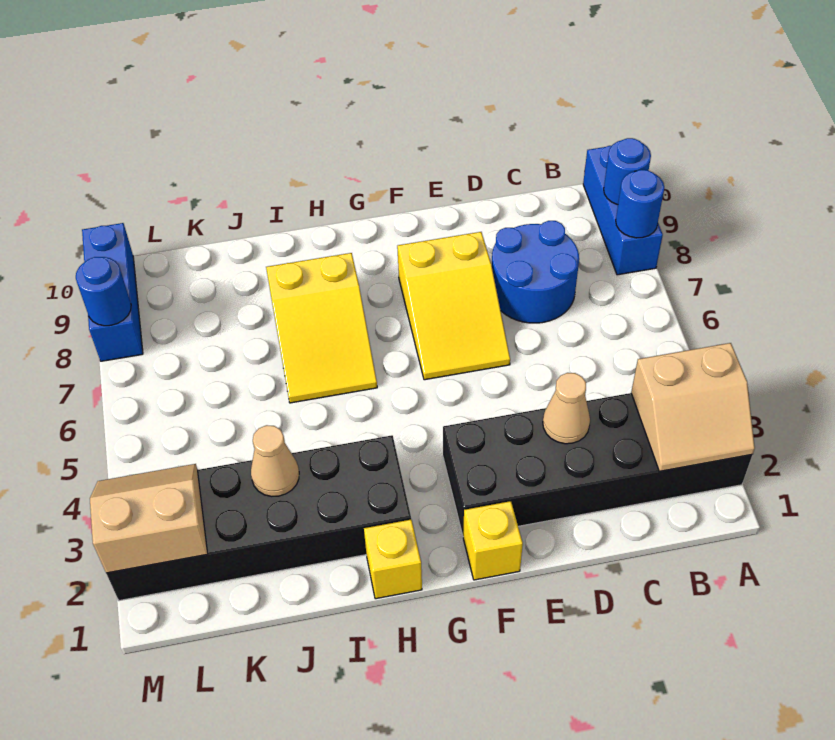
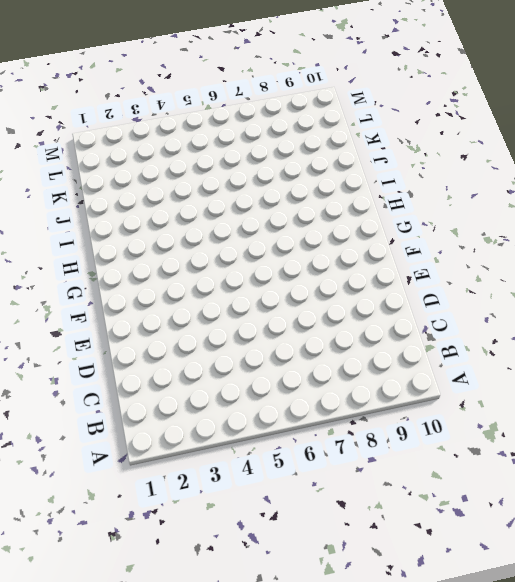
none -> black brick A2:F3 level 1
none -> blue brick A8:A10 level 1
none -> blue round brick C7:D8 level 1

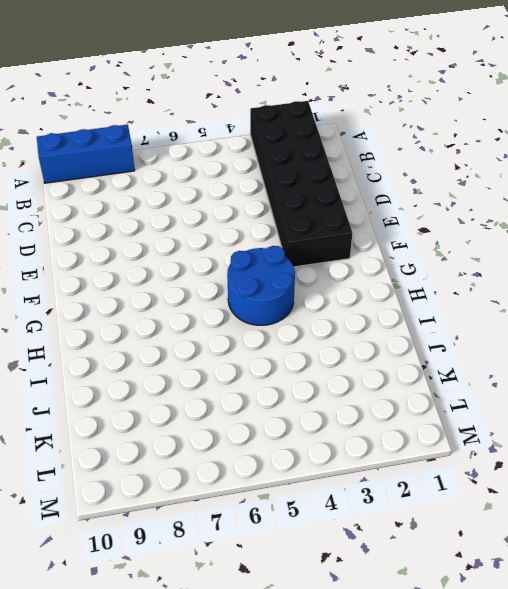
blue round brick G4:H5 level 1 -> blue round brick C7:D8 level 1
none -> yellow slope E6:F8 level 1 top 8
none -> yellow brick F1 level 1
none -> yellow brick H1 level 1

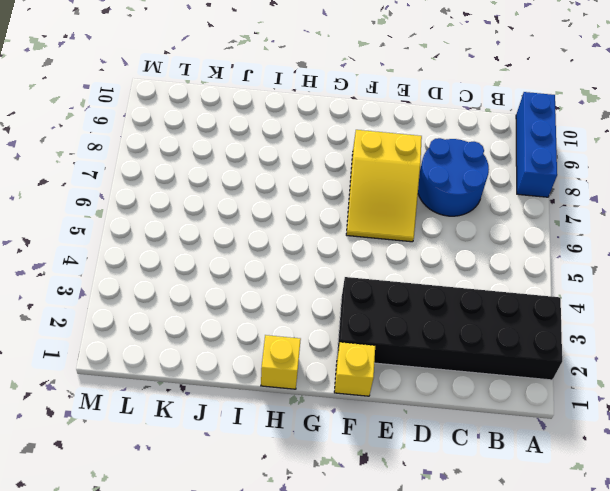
none -> black brick H2:M3 level 1
none -> yellow slope H6:I8 level 1 top 8
none -> blue brick M8:M10 level 1

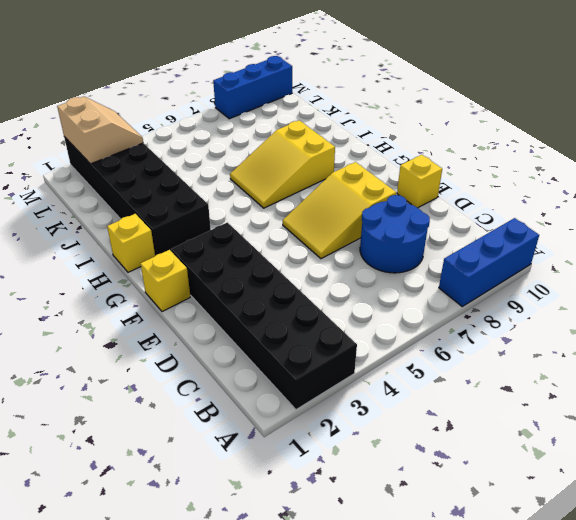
yellow brick E10 level 1 -> none
none -> tan slope A2:B3 level 2 top 3
none -> blue round brick A8 level 2
none -> blue round brick A9 level 2

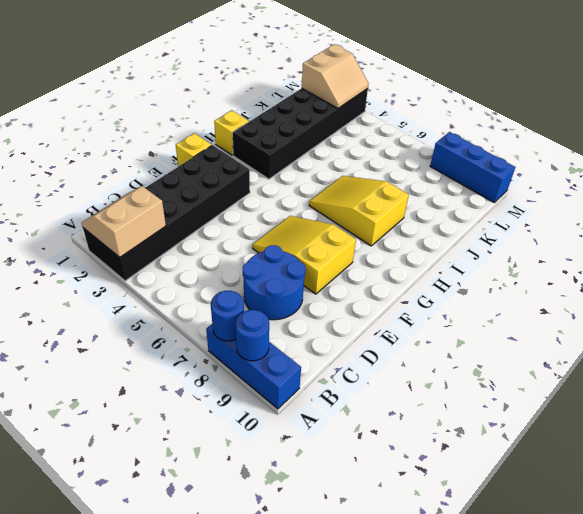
none -> tan cone D3 level 2
none -> tan cone J3 level 2
none -> blue round brick M8 level 2

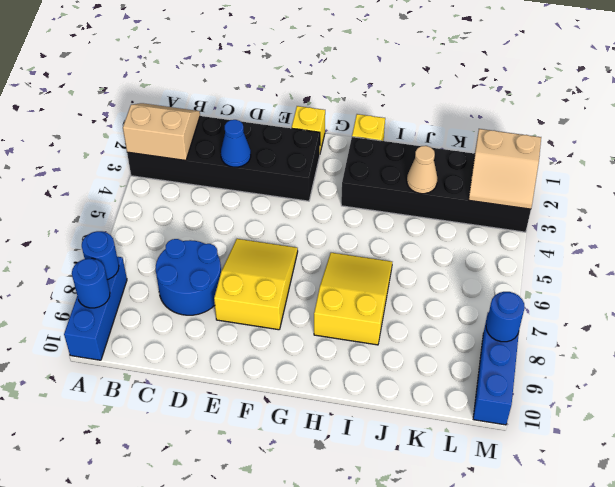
blue cone D3 level 2 -> tan cone D3 level 2

